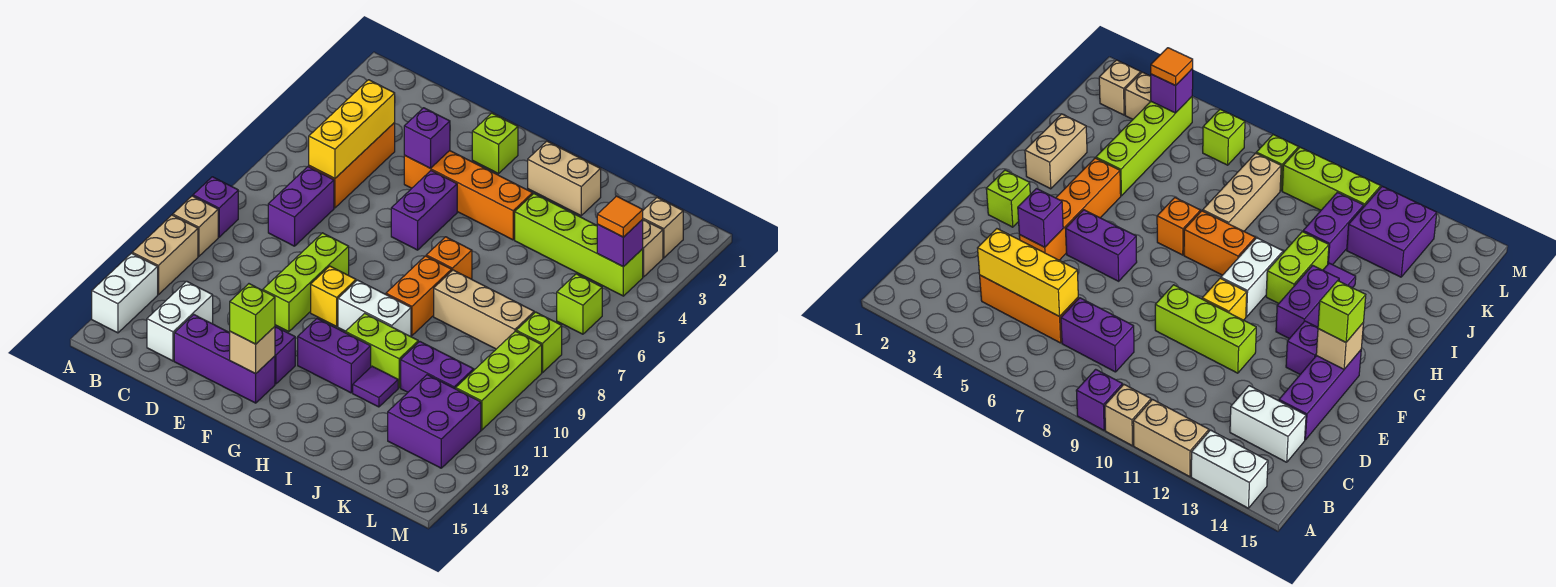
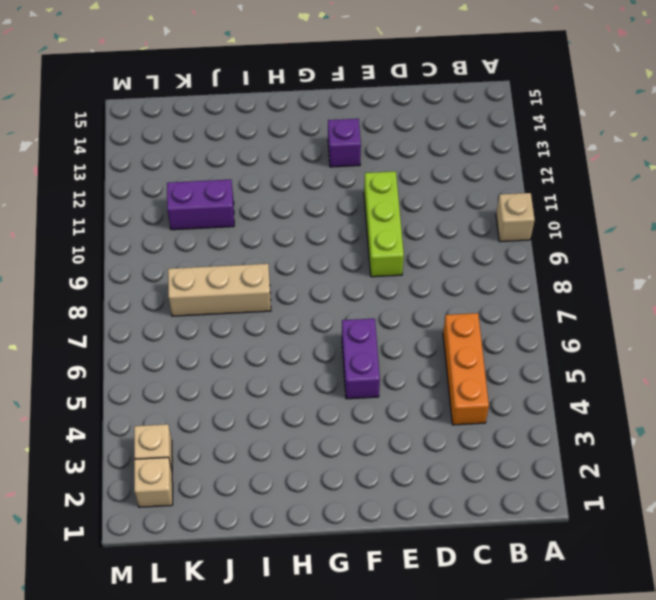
none -> purple brick A9 level 1
none -> tan brick A11:A12 level 1
none -> white brick A13:A14 level 1
none -> purple brick C7:C8 level 1

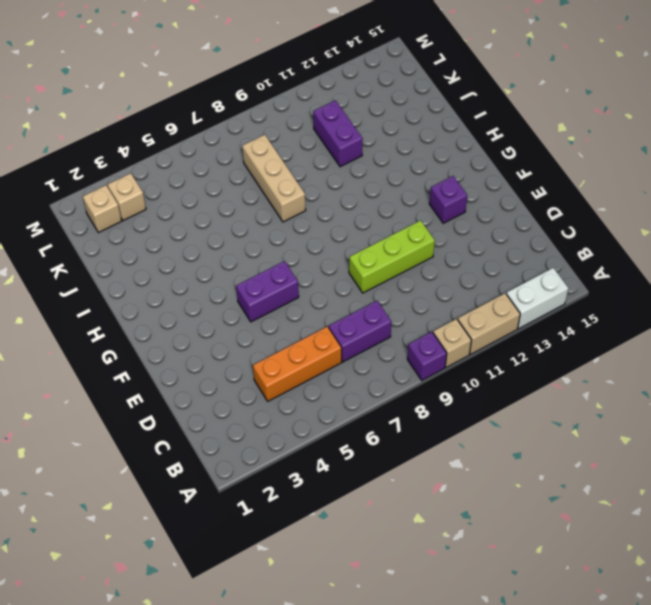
none -> white brick C13:C14 level 1
none -> purple brick D14:F14 level 1
none -> orange brick E4:H4 level 1
none -> lime brick F2 level 1

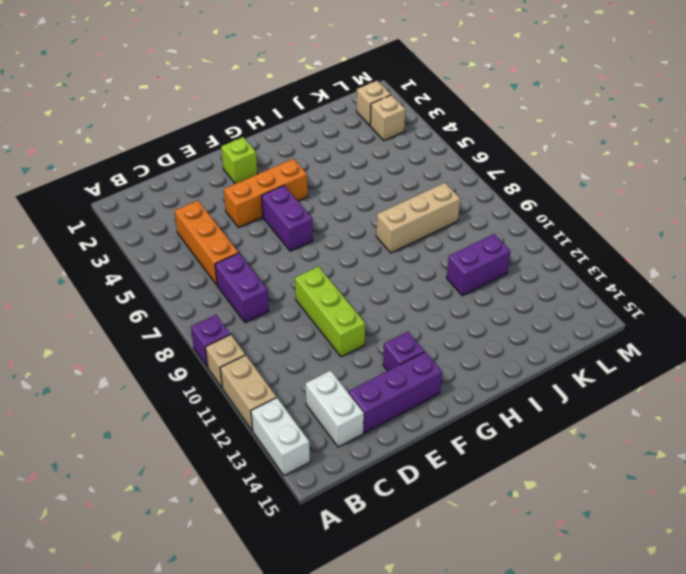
orange brick E4:G4 level 1 -> orange brick E4:H4 level 1
none -> yellow brick F10 level 1
none -> white brick G10:H10 level 1
none -> purple brick G12:H12 level 1
none -> tan brick H2:I2 level 1

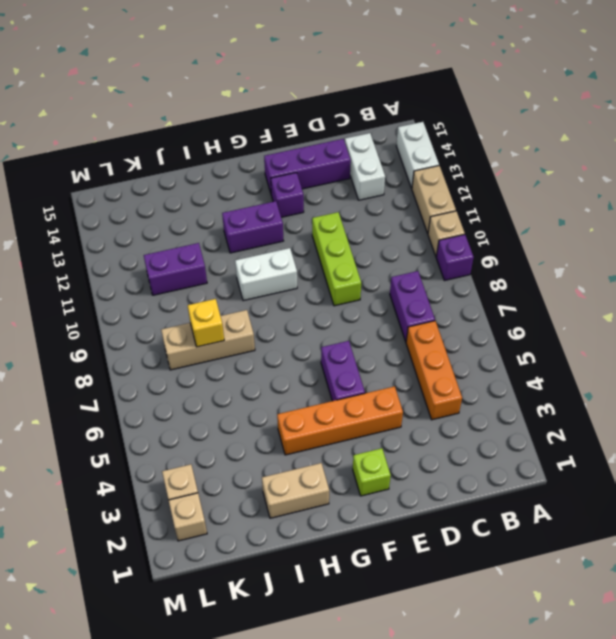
yellow brick J8 level 2 -> yellow brick F10 level 1
none -> orange brick H7 level 1
none -> orange brick H8:H9 level 1
none -> lime brick H11:I11 level 1
none -> lime brick I4:L4 level 1

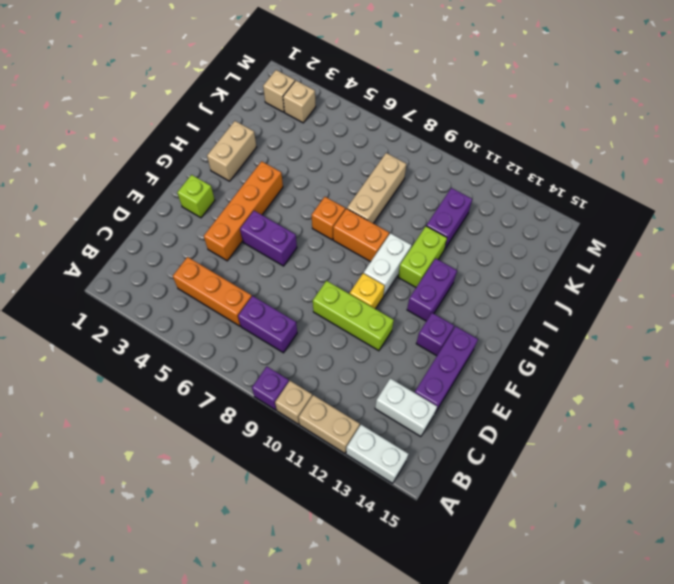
none -> lime brick I4:L4 level 1
none -> purple tile I12 level 1
none -> purple brick K12:L13 level 1
none -> lime brick L6 level 1

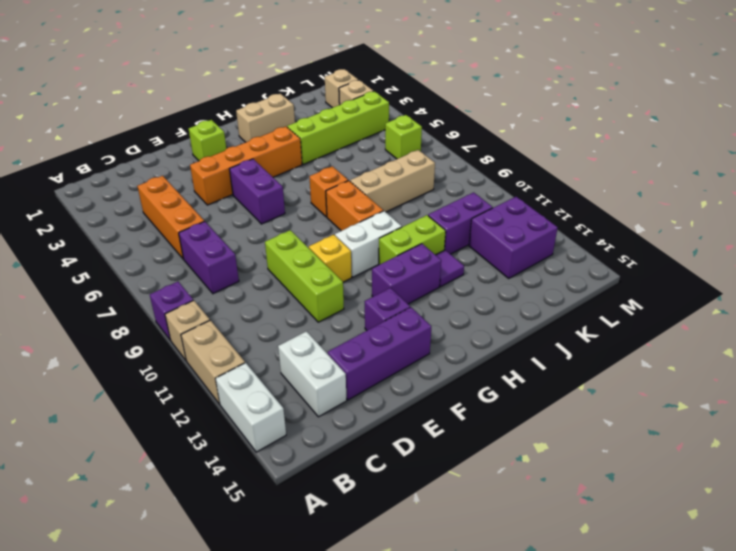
none -> lime brick L8 level 1
none -> lime brick L9:L11 level 1
none -> yellow brick C4:C6 level 2
none -> purple brick E4 level 2

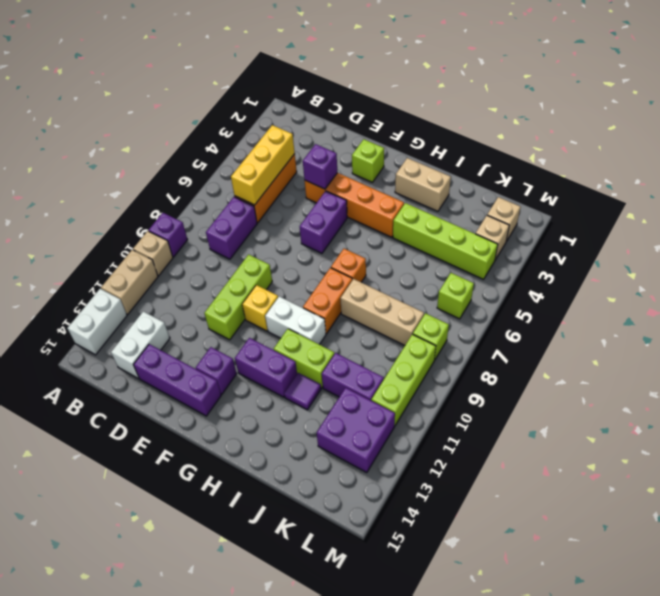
none -> tan brick F14 level 2
none -> purple brick L4 level 2
none -> lime brick F14 level 3
none -> orange tile L4 level 3

